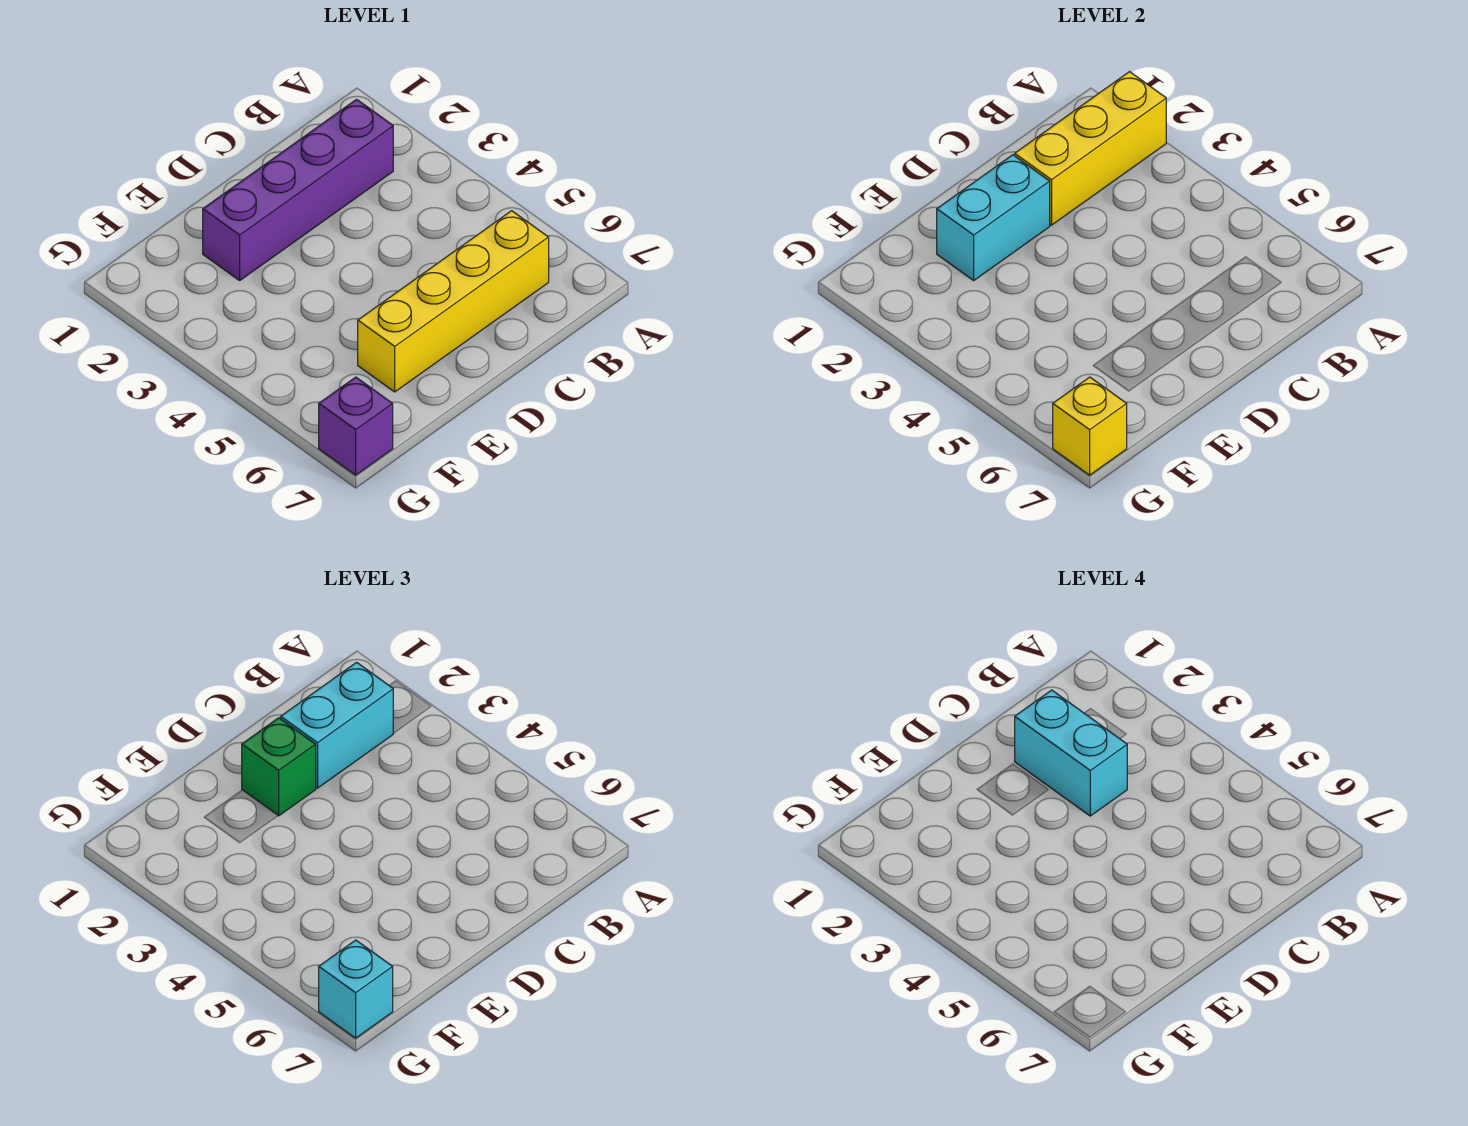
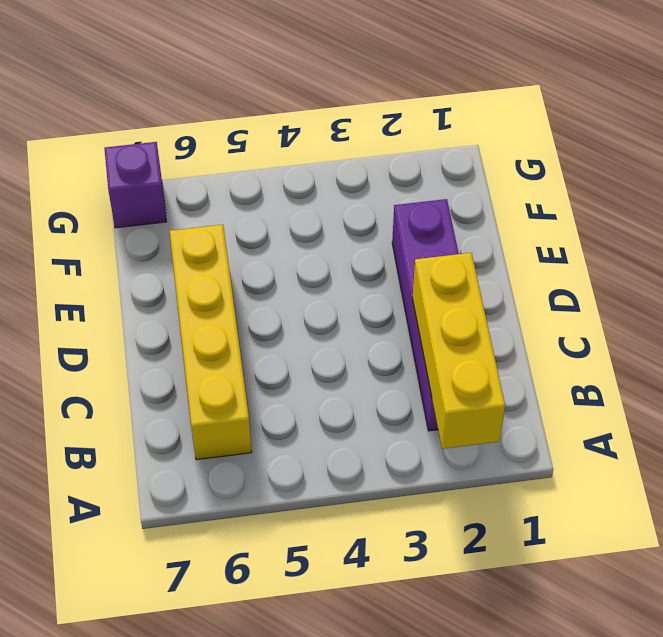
none -> cyan brick D2:E2 level 2
none -> yellow brick G7 level 2

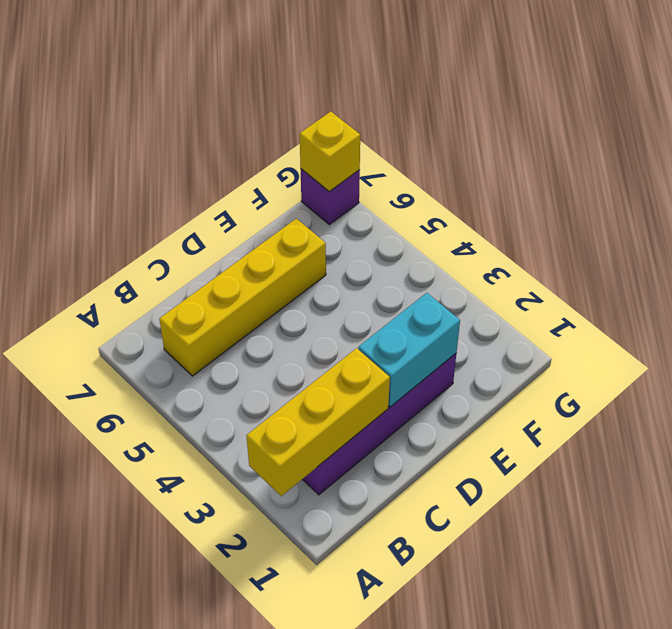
none -> cyan brick B2:C2 level 3
none -> green brick D2 level 3

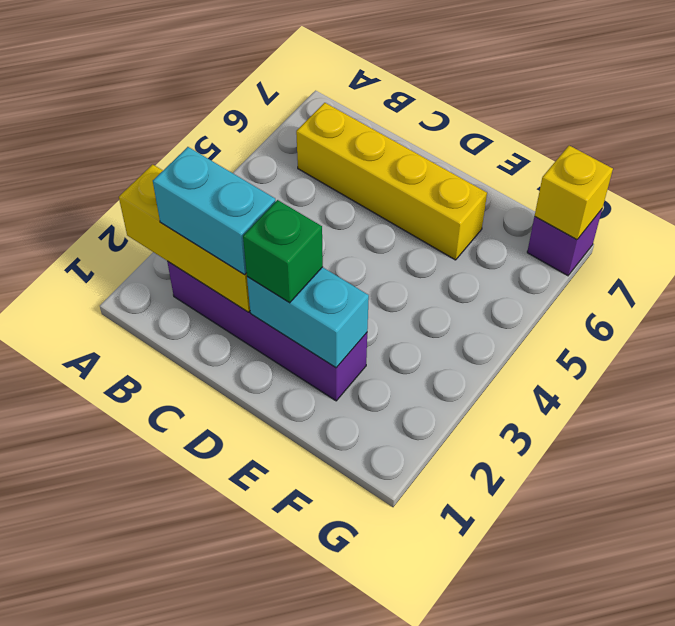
none -> cyan brick G7 level 3
none -> cyan brick C2:C3 level 4

